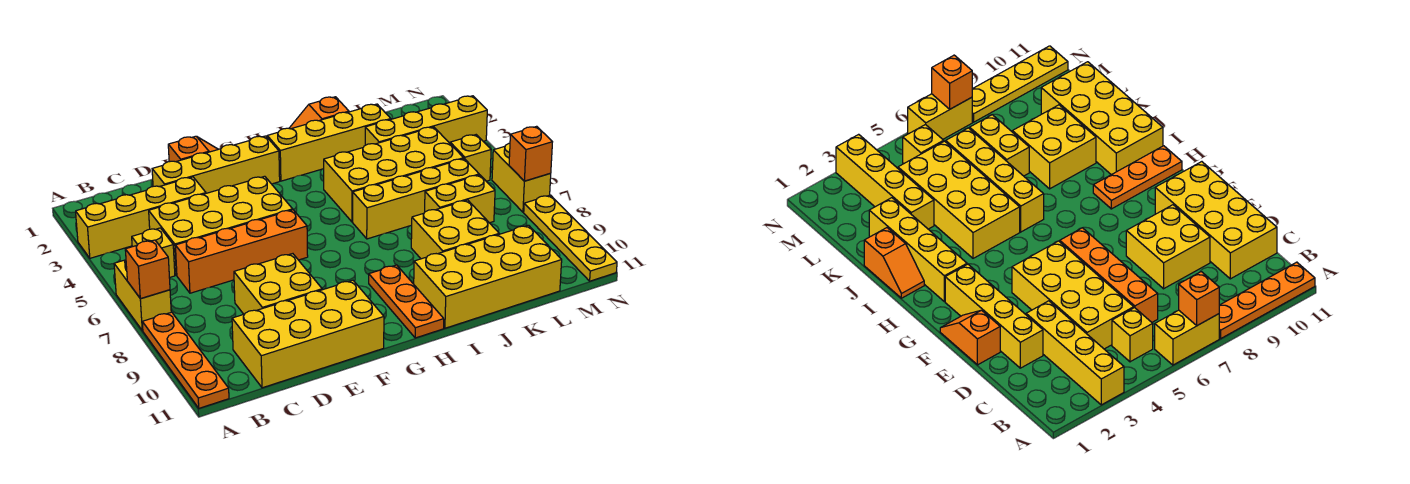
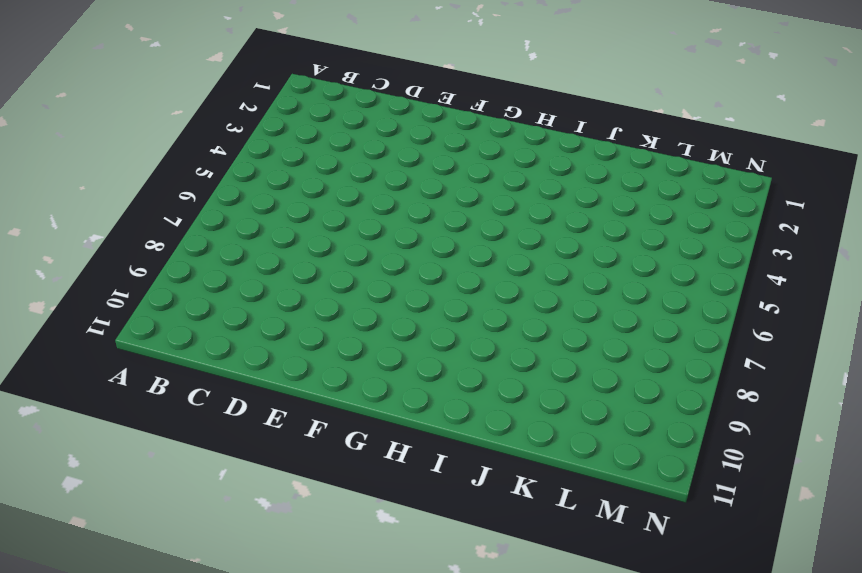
none -> yellow brick A3:D3 level 1
none -> yellow brick A6:A7 level 1
none -> orange plate A8:A11 level 1

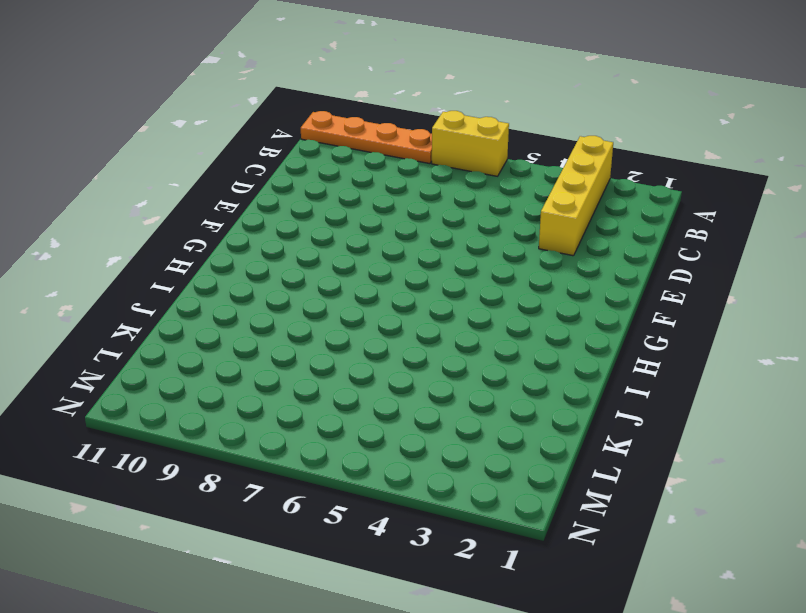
none -> yellow brick B5 level 1
none -> yellow brick C4:F5 level 1
none -> orange brick C6:F6 level 1

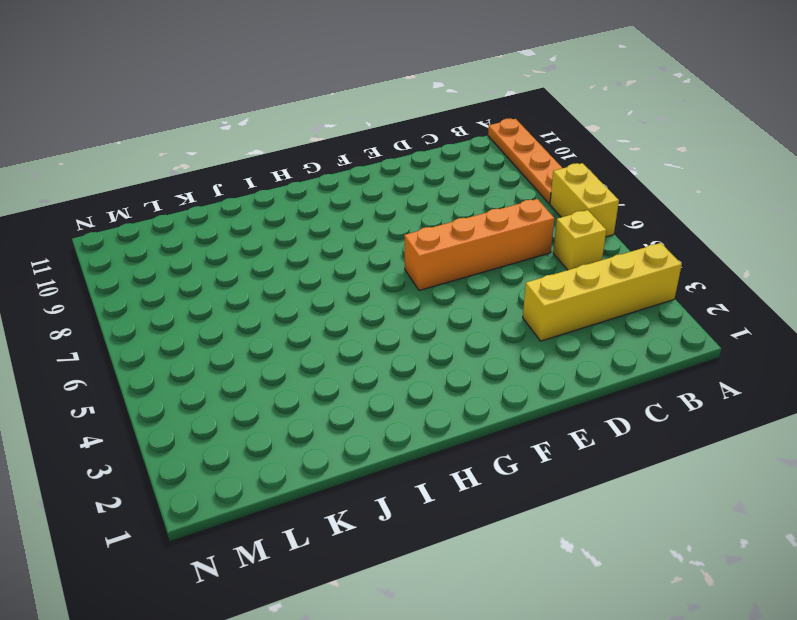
none -> yellow brick C4:F5 level 1
none -> yellow brick C10:F11 level 1
none -> yellow brick D2:G2 level 1

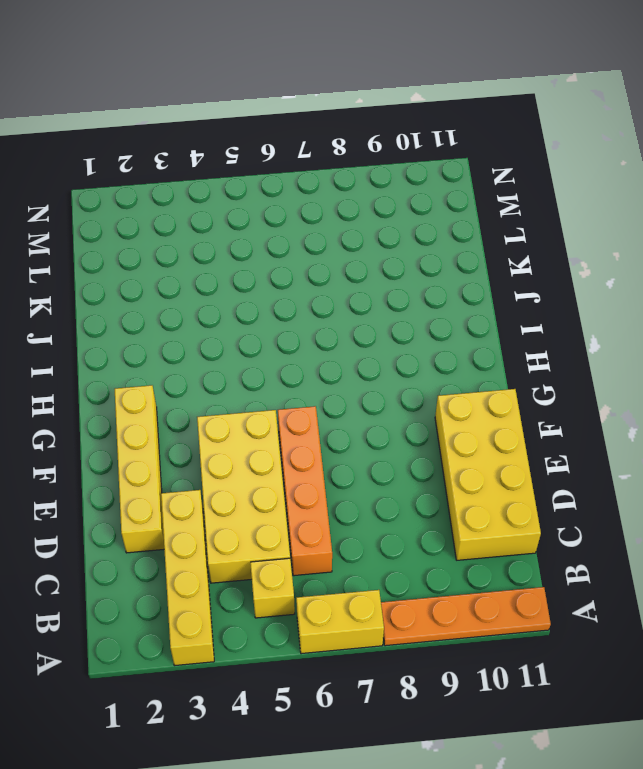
none -> yellow brick D8:E9 level 1
none -> orange slope E1:F1 level 1 top E
none -> yellow brick H2:K2 level 1

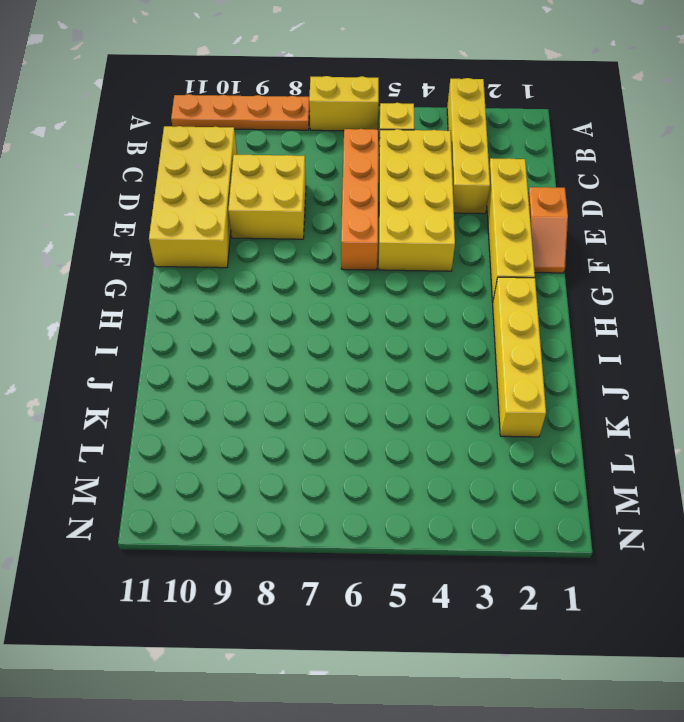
none -> orange plate H9:H11 level 1
none -> orange slope I1:J1 level 1 top J
none -> yellow brick I4:L5 level 1

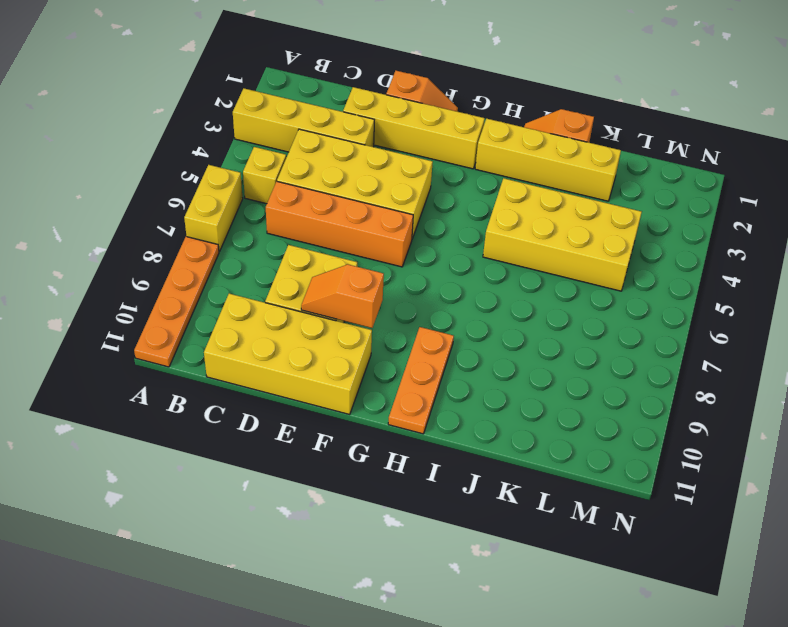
orange slope E9:F9 level 2 top F -> none
none -> yellow brick I6:L6 level 1
none -> yellow brick I10:L11 level 1
none -> yellow brick J8:K9 level 1

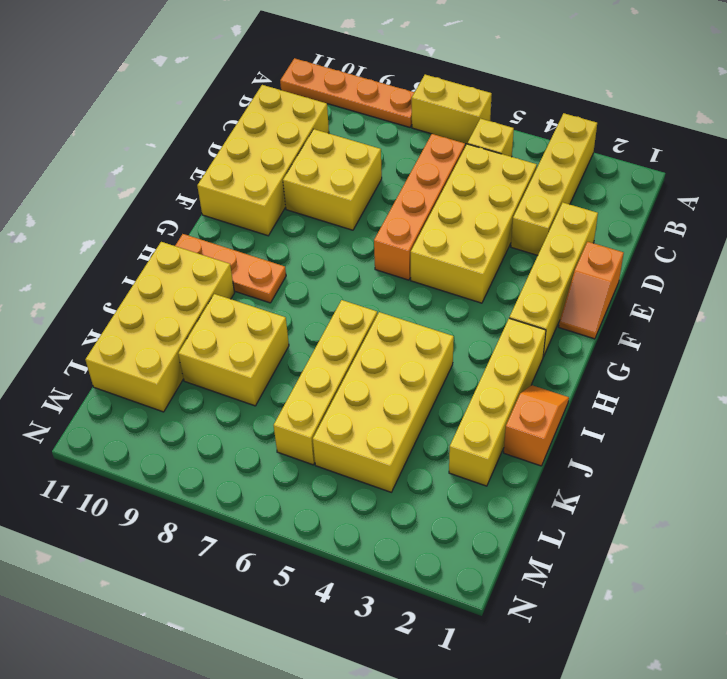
none -> yellow brick K3:N3 level 1
none -> yellow brick K7:L7 level 1
none -> yellow brick M5 level 1

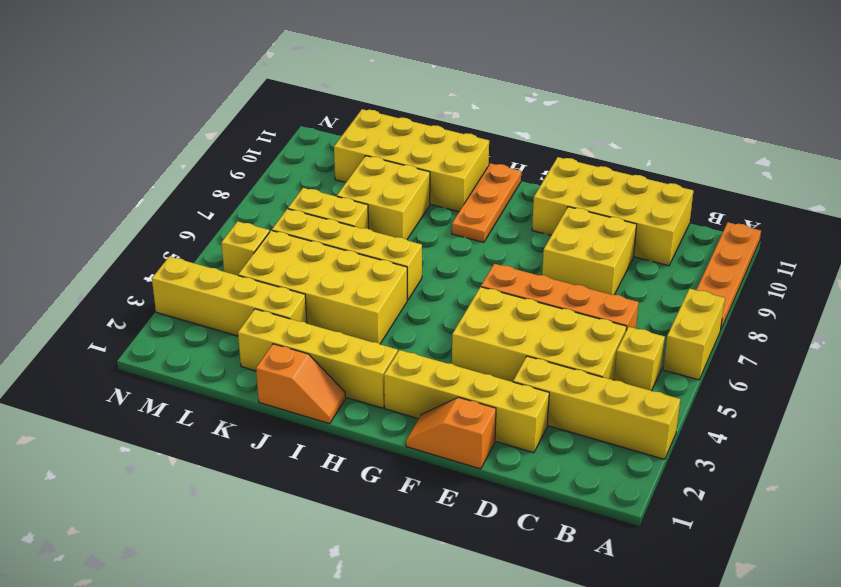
none -> yellow brick N6:N7 level 1
none -> yellow plate N8:N11 level 1
none -> orange brick A7 level 2

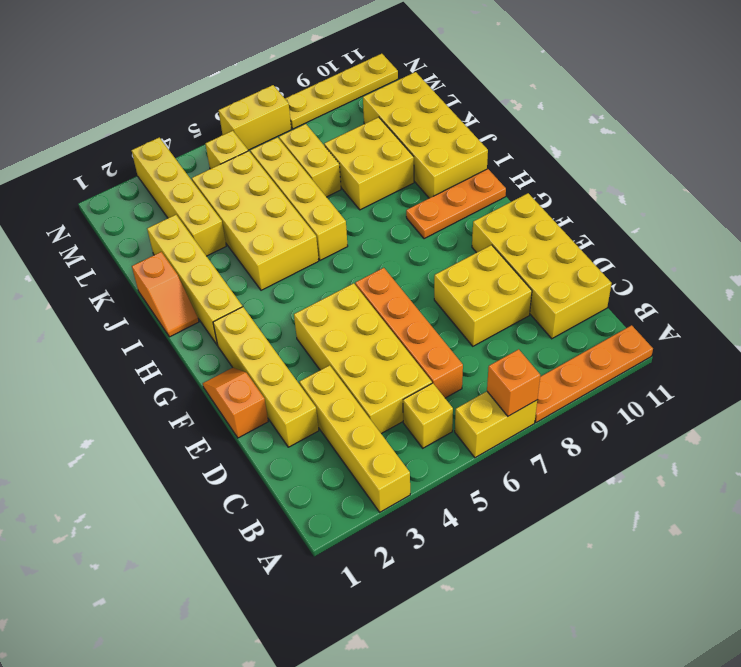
none -> orange brick N7 level 2

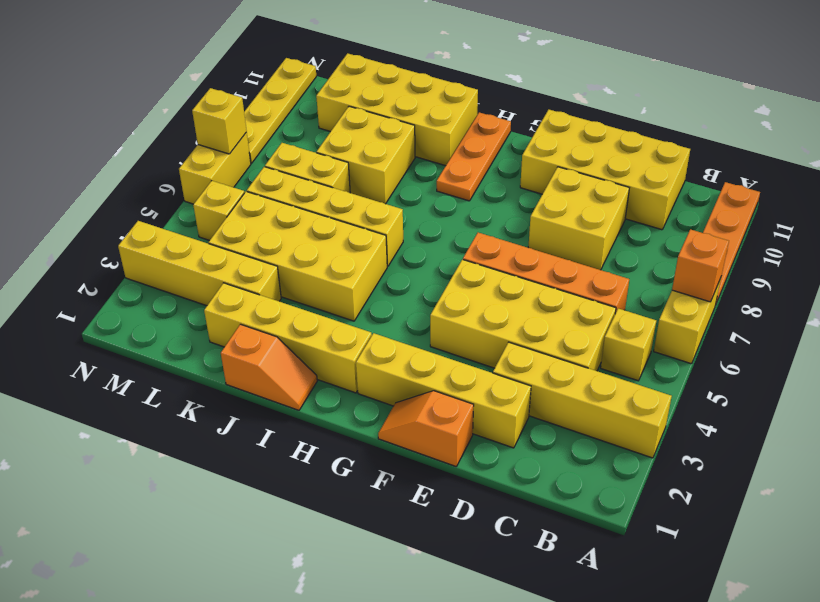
yellow brick N7 level 2 -> orange brick N7 level 2

